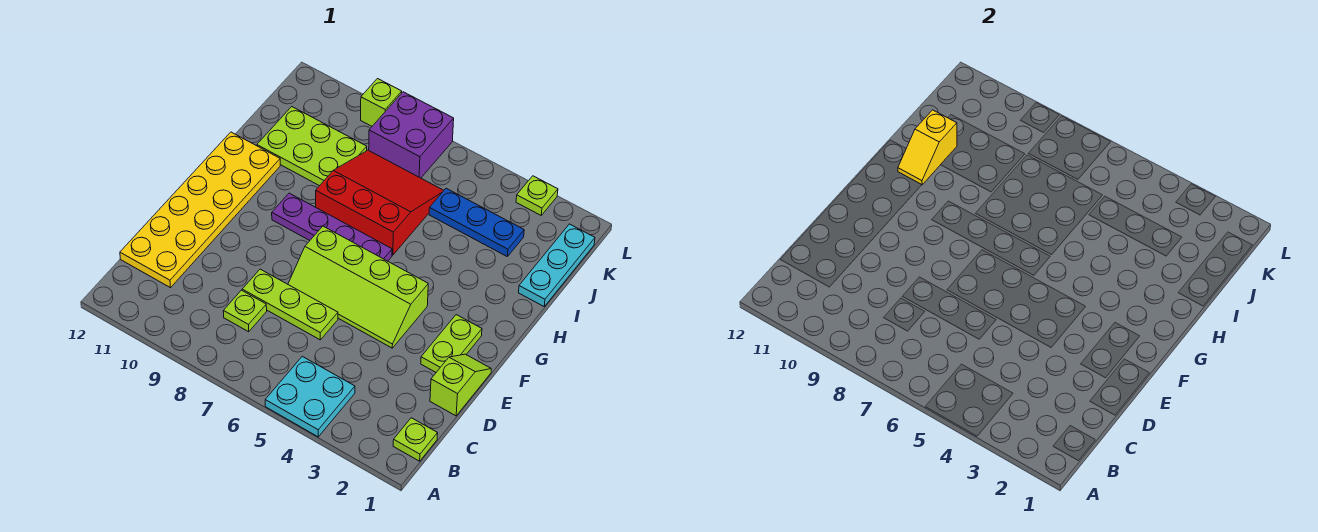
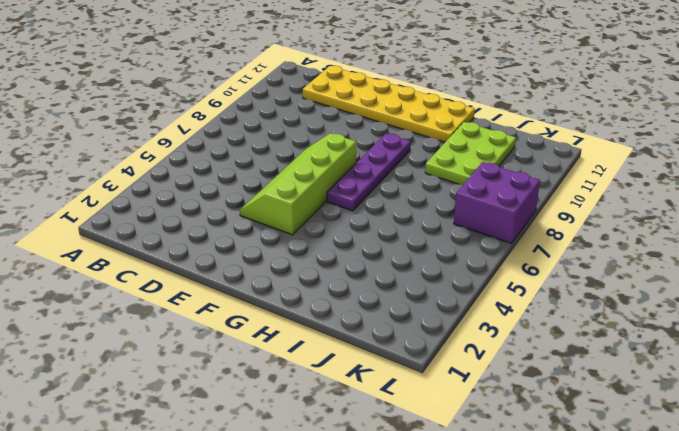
none -> cyan plate A4:B5 level 1
none -> lime plate B1 level 1
none -> lime plate C8 level 1

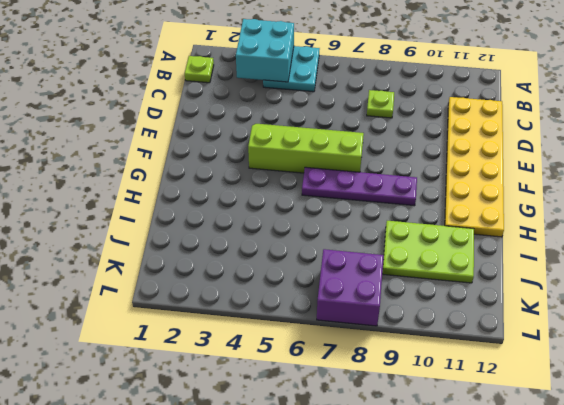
cyan brick A3:B4 level 2 -> none
none -> lime slope D1:E1 level 1 top D
none -> lime plate D6:D8 level 1
none -> lime plate E2:F2 level 1

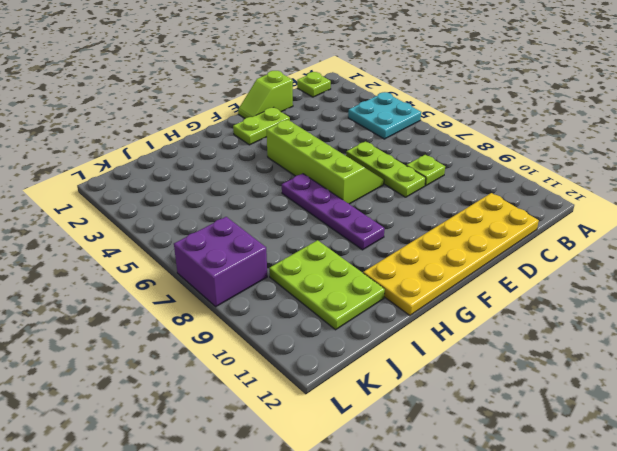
none -> red slope H6:J8 level 1 top H
none -> cyan plate I1:K1 level 1
none -> blue plate J3:J5 level 1

